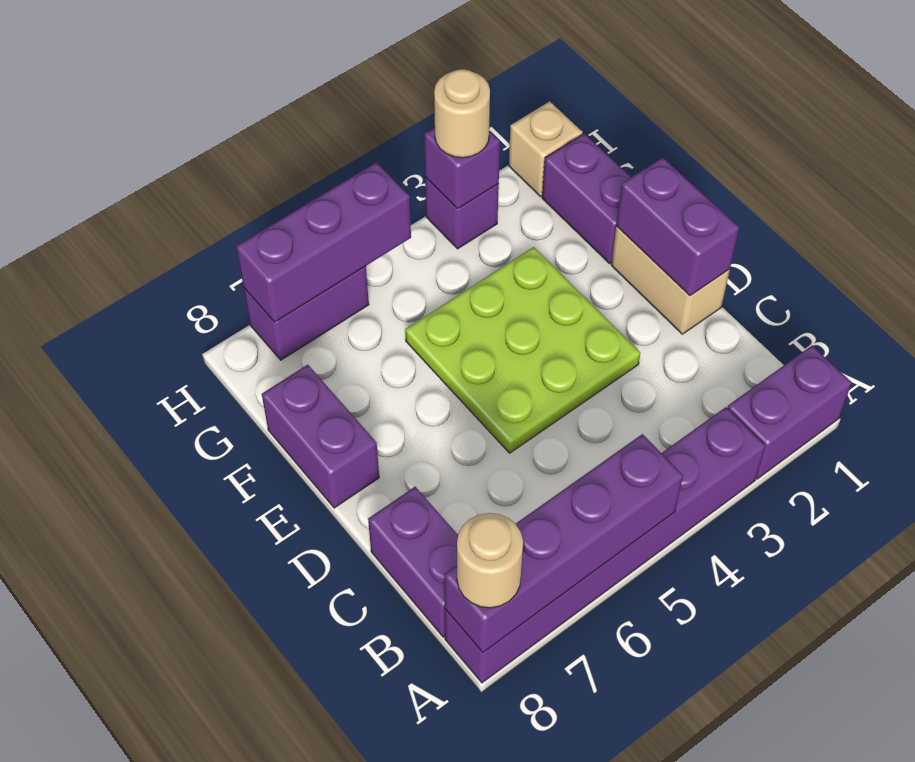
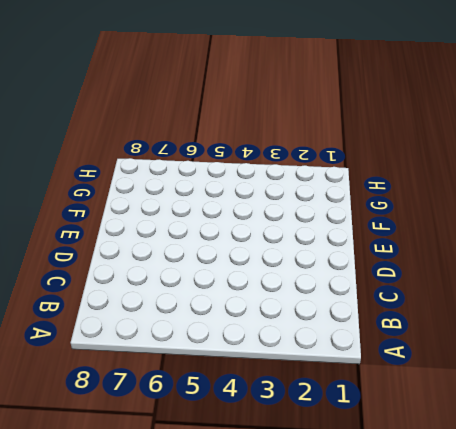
none -> purple brick A1:A2 level 1
none -> purple brick A3:A8 level 1
none -> purple brick B8:C8 level 1

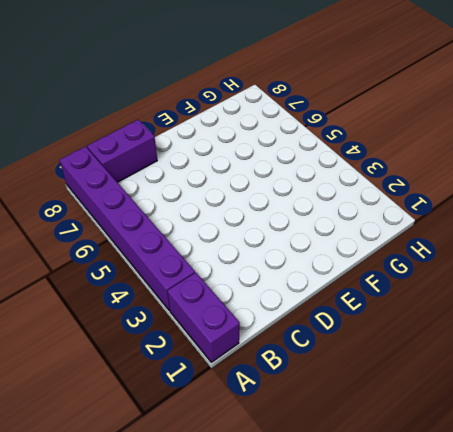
none -> tan brick D1:E1 level 1
none -> lime plate D3:F5 level 1
none -> purple brick E8:F8 level 1

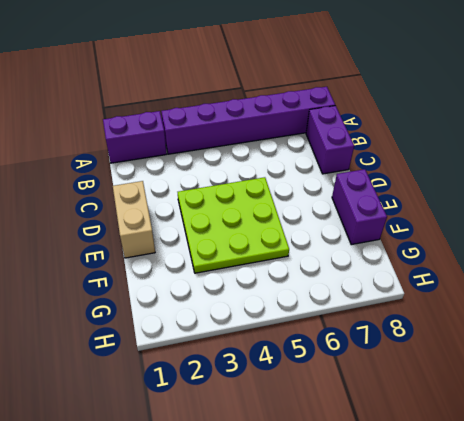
none -> purple brick F1:G1 level 1
none -> tan brick H1 level 1
none -> purple brick H3 level 1

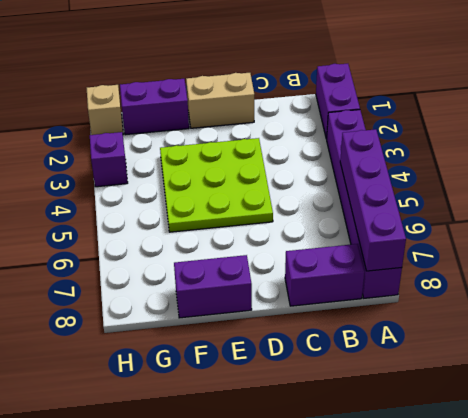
none -> purple brick H6:H7 level 1
none -> purple brick D1:E1 level 2
none -> purple brick H3 level 2

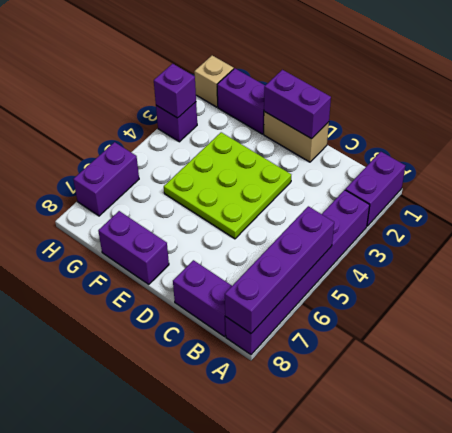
none -> purple brick H5:H7 level 2
none -> tan round brick A8 level 3
none -> tan round brick H3 level 3

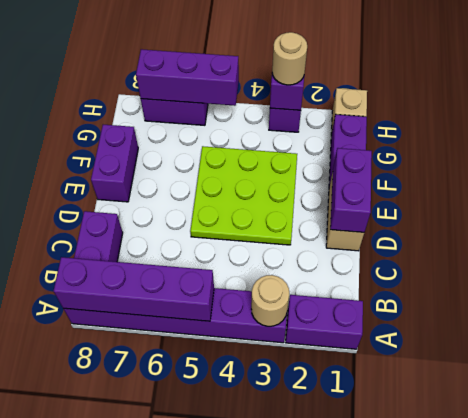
tan round brick A3 level 2 -> tan round brick A8 level 3

